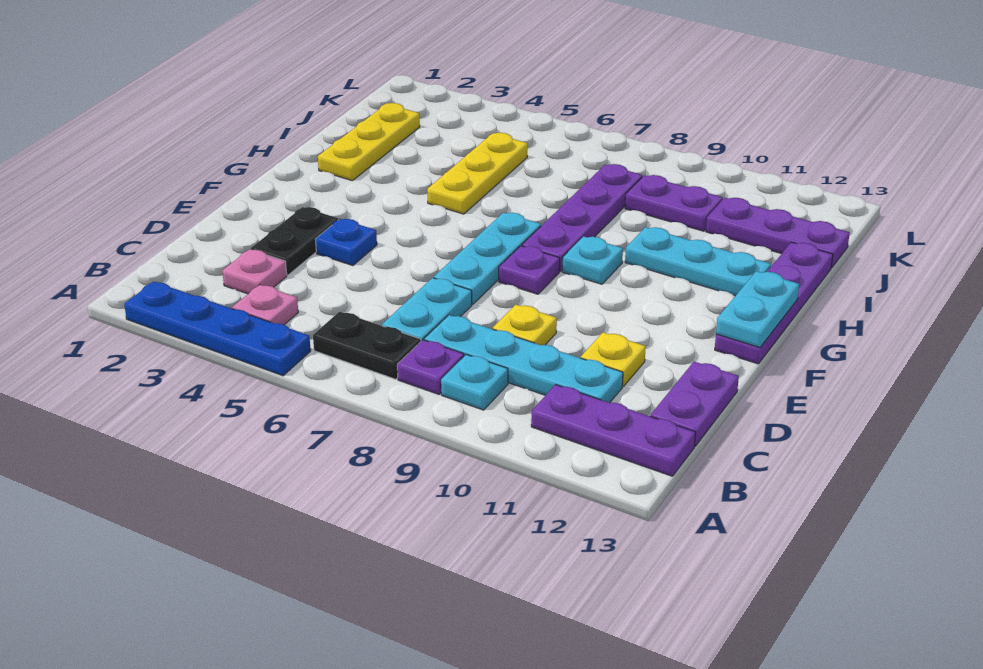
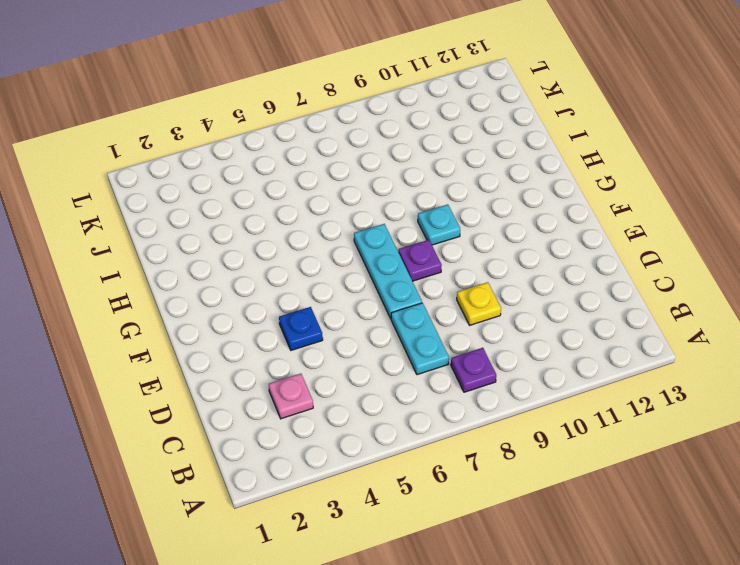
none -> blue plate A2:A5 level 1
none -> pink plate B4 level 1
none -> black plate B6:B7 level 1

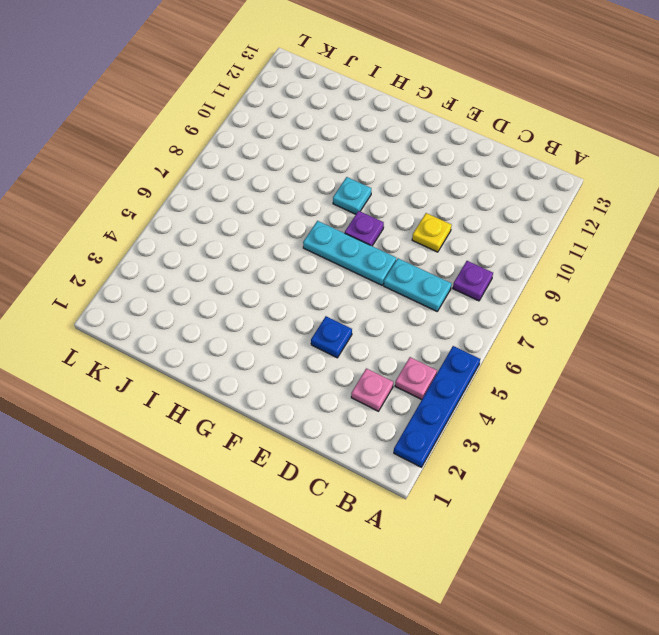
none -> black plate B6:B7 level 1
none -> cyan plate B9 level 1
none -> purple plate B11:B13 level 1

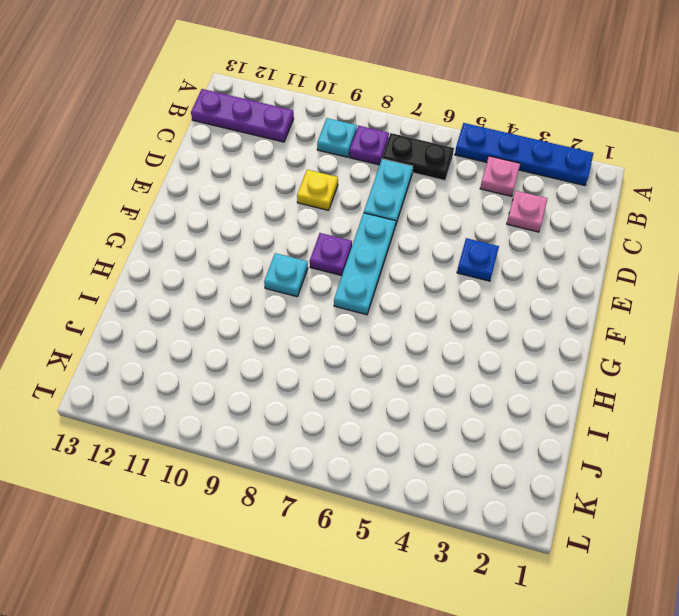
none -> cyan plate C8:C11 level 1
none -> purple plate C13:D13 level 1
none -> black plate D3:E3 level 1

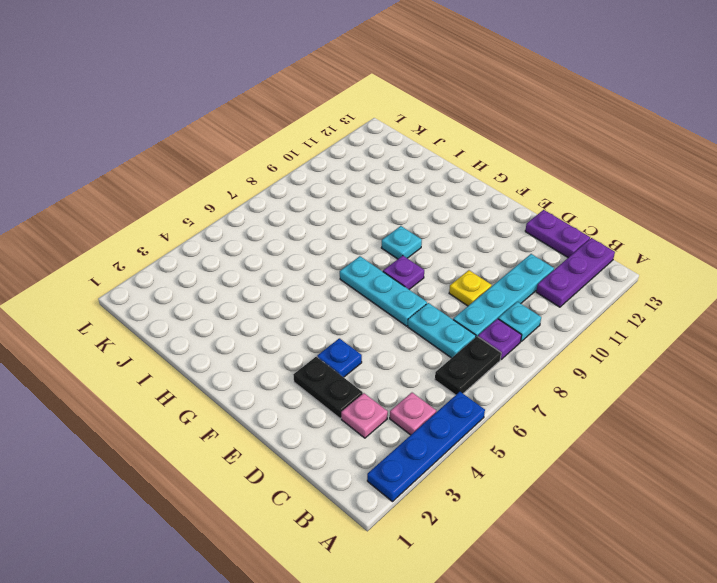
none -> yellow plate D11 level 1
none -> purple plate F13:I13 level 1
none -> purple plate G8:J8 level 1

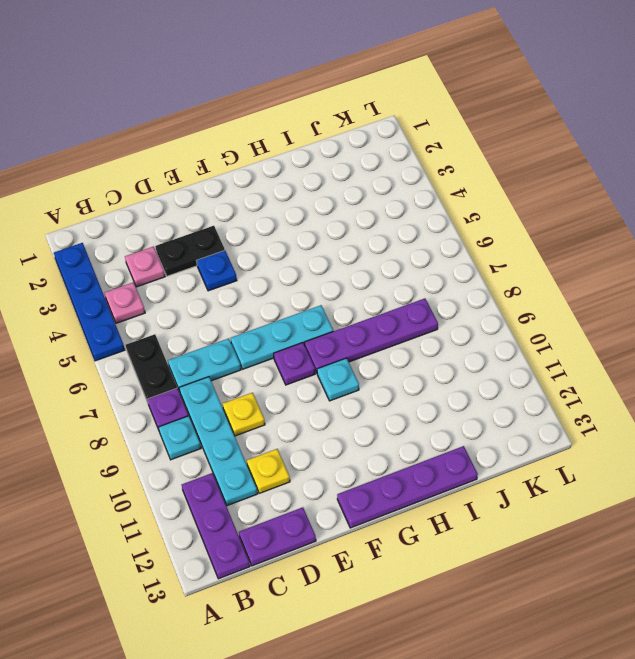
none -> yellow plate H2:J2 level 1
none -> yellow plate H5:J5 level 1
none -> cyan plate H10:H12 level 1

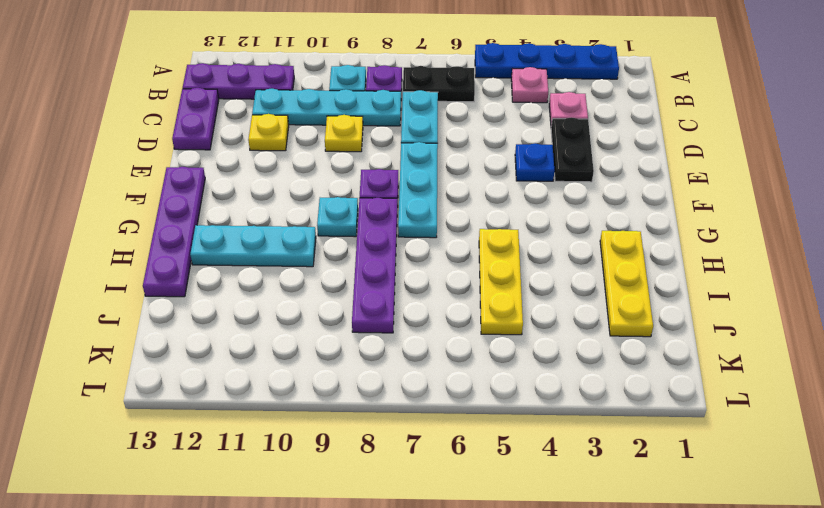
none -> purple plate J9:J10 level 1
none -> purple plate J11:J13 level 1
none -> cyan plate F13:G13 level 2

